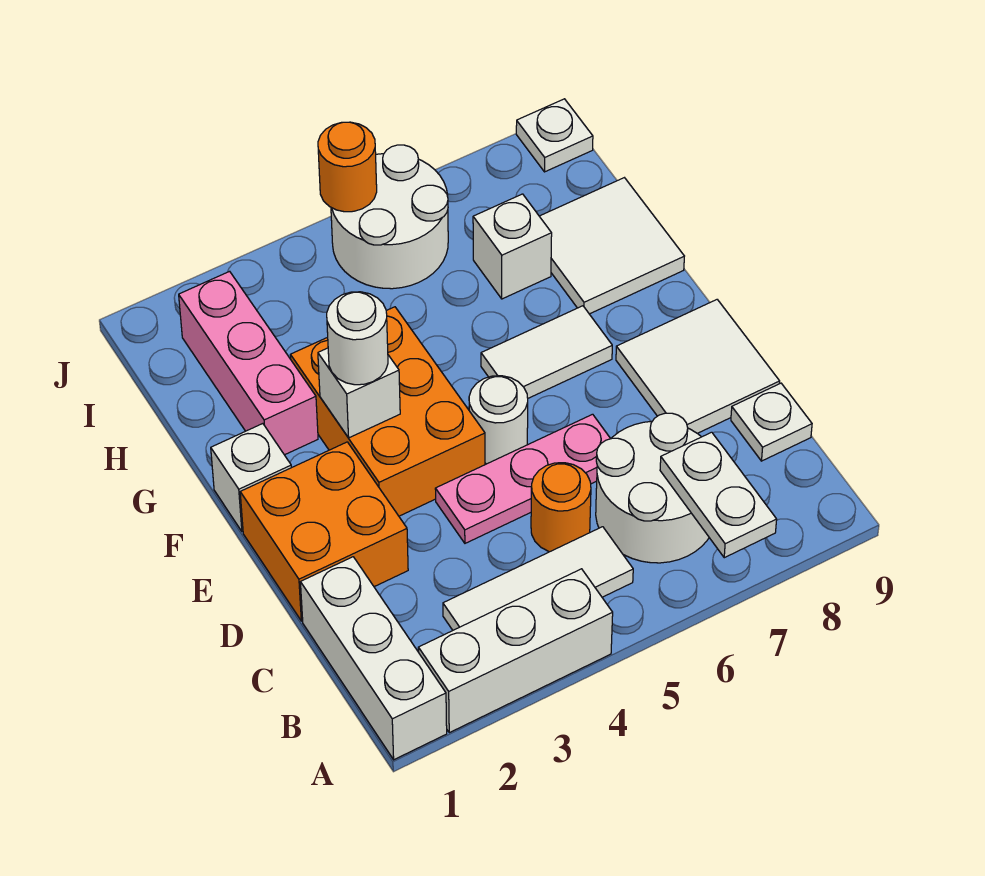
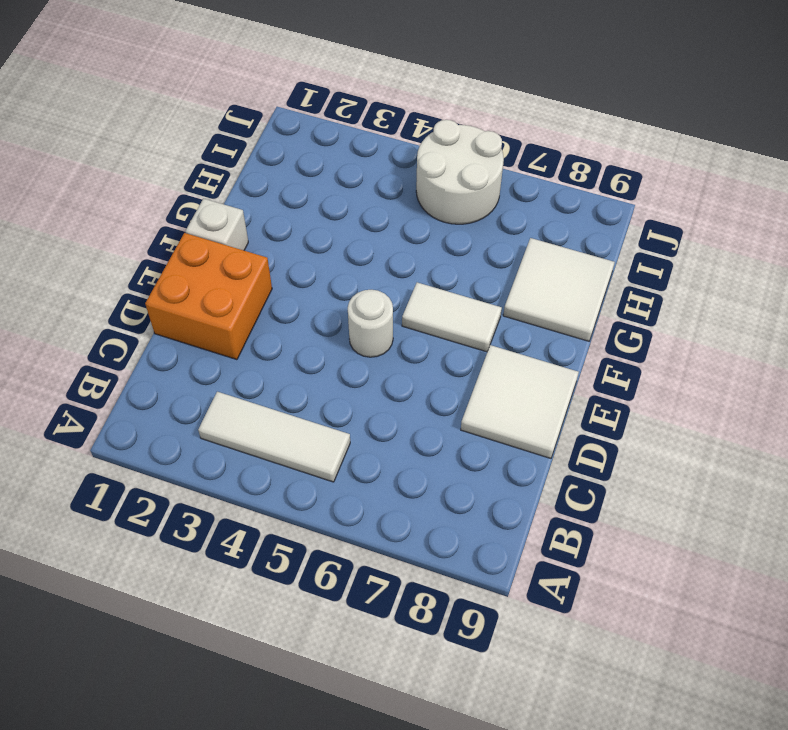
none -> white brick A1:C1 level 1
none -> white brick A2:A4 level 1
none -> white round brick B6:C7 level 1

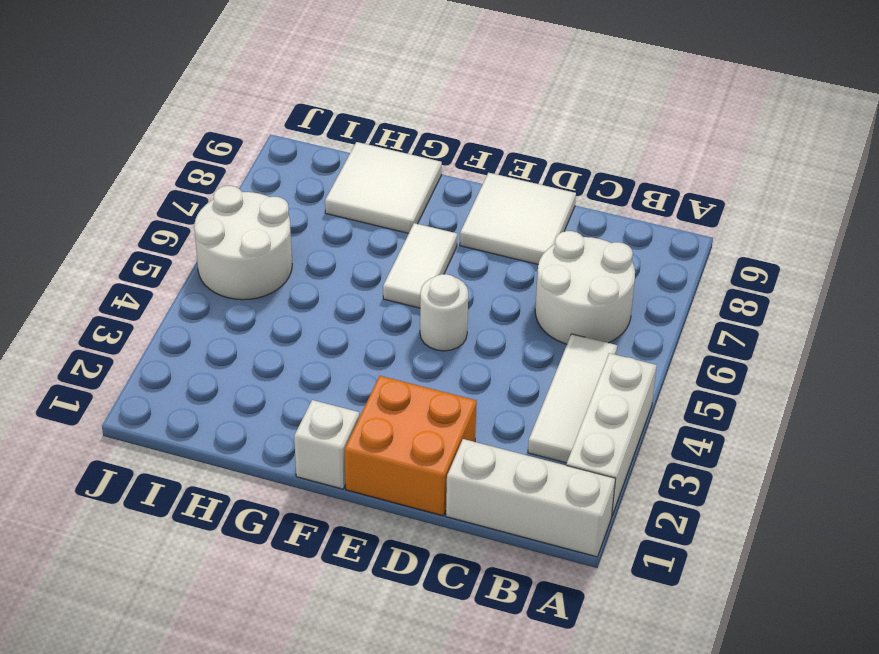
none -> orange round brick C5 level 1
none -> white plate C9 level 1
none -> pink plate D4:D6 level 1

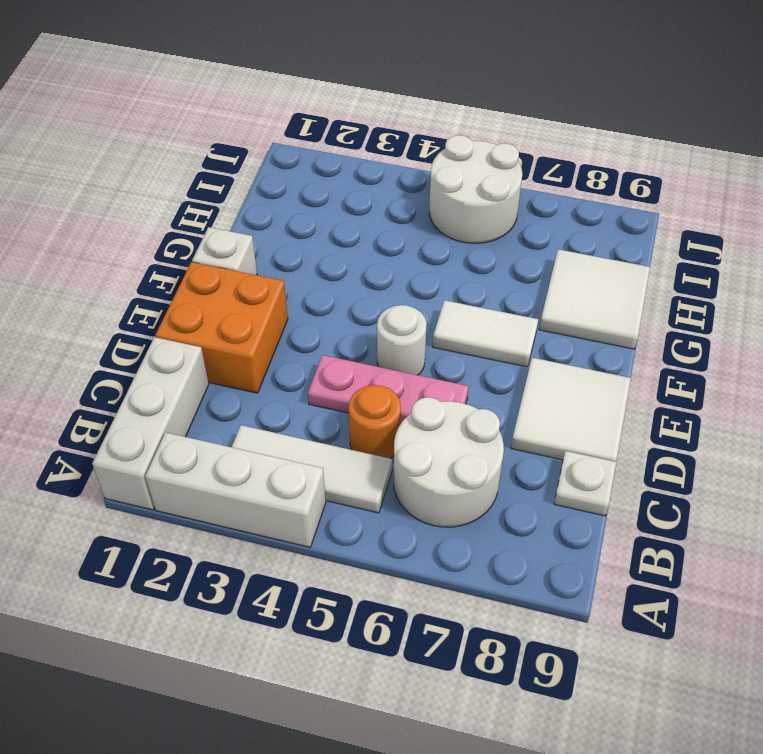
none -> orange brick E3:G4 level 1
none -> pink brick G2:I2 level 1
none -> white brick H7 level 1

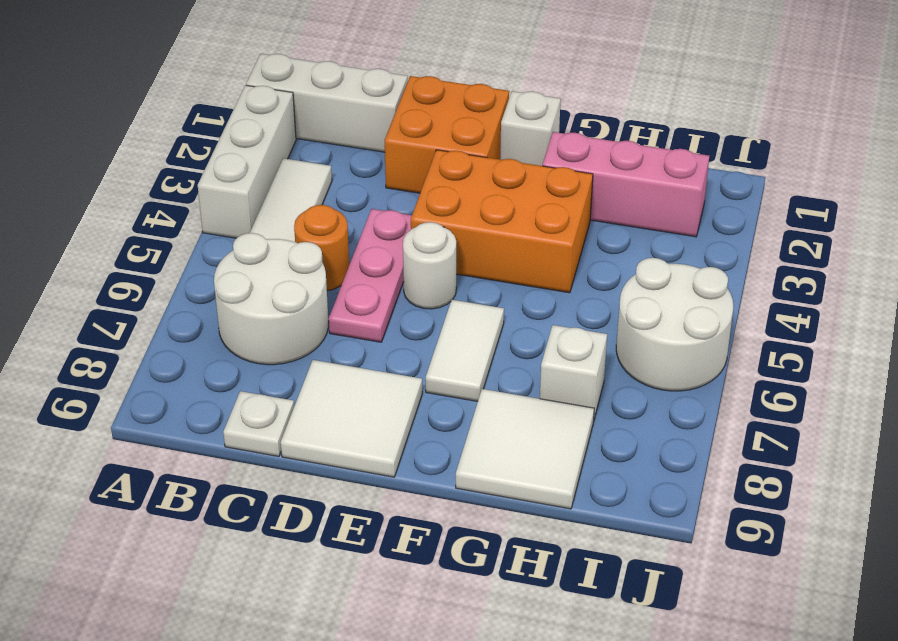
none -> white plate J9 level 1
none -> white plate A7:B7 level 2
none -> white brick F3 level 2

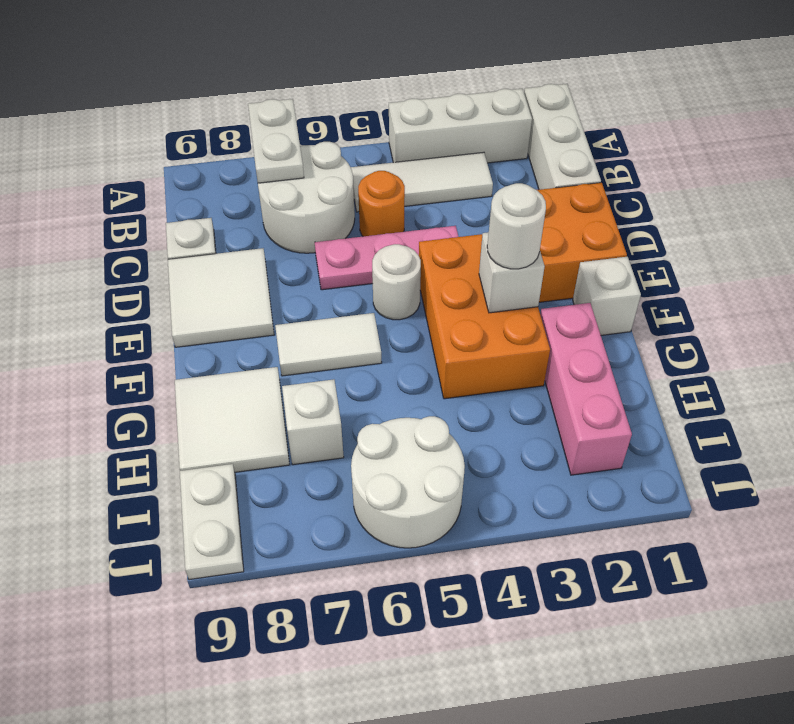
white plate I9:J9 level 1 -> white plate J9 level 1
none -> orange round brick J5 level 2

